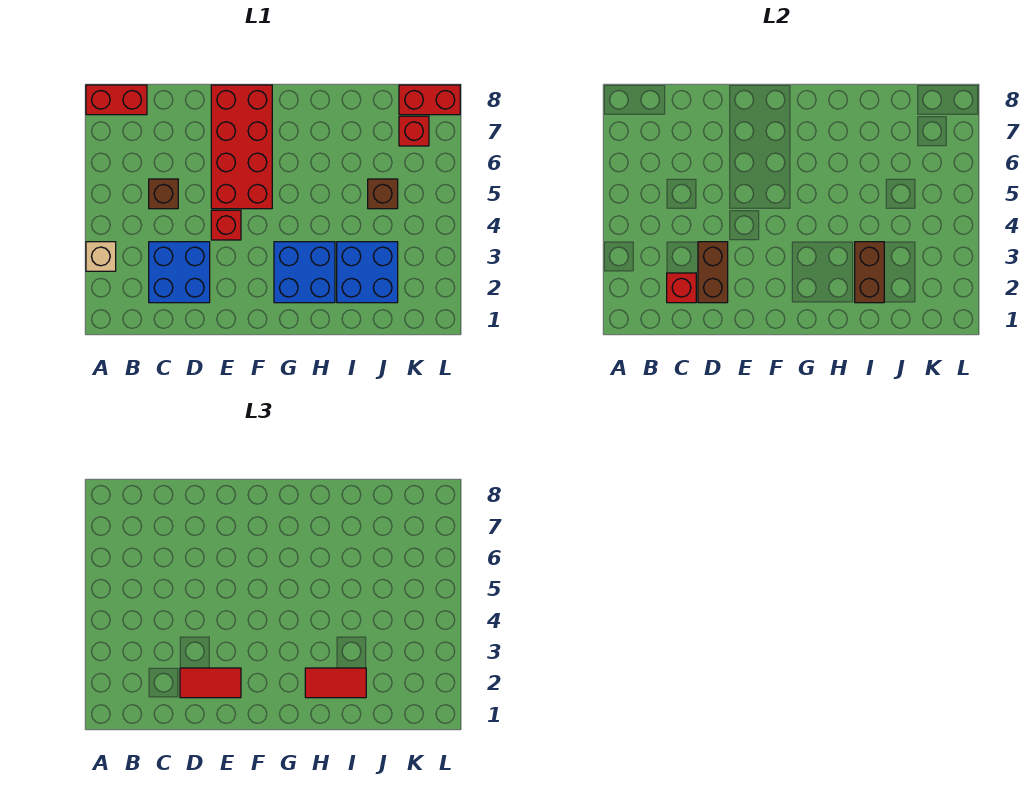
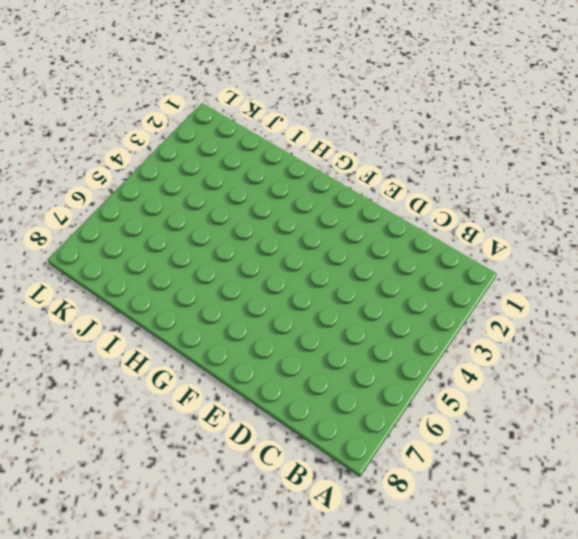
none -> tan brick A3 level 1
none -> red brick A8:B8 level 1
none -> blue brick C2:D3 level 1

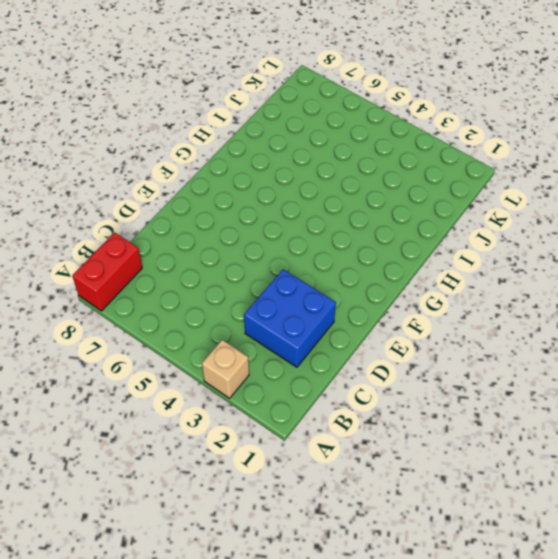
none -> brown brick C5 level 1
none -> red brick E4 level 1
none -> red brick E5:F8 level 1

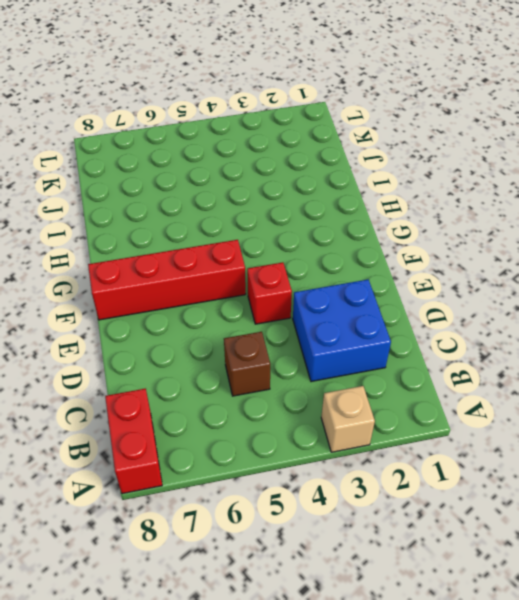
red brick F5:F8 level 1 -> red brick E5:F8 level 1
none -> blue brick G2:H3 level 1
none -> blue brick I2:J3 level 1
none -> brown brick J5 level 1

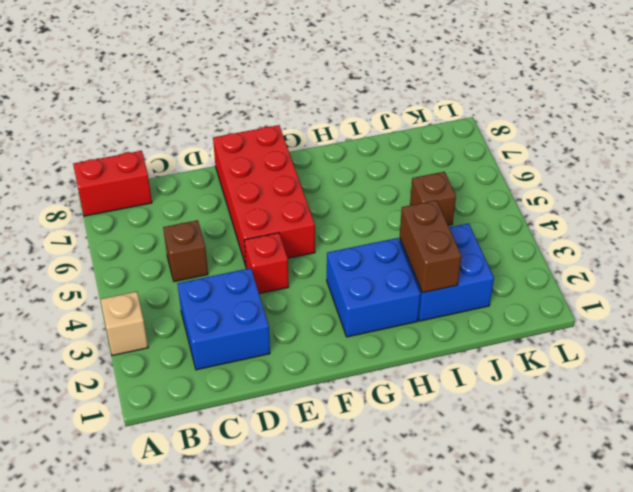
none -> red brick K7 level 1
none -> red brick K8:L8 level 1
none -> red brick C2 level 2

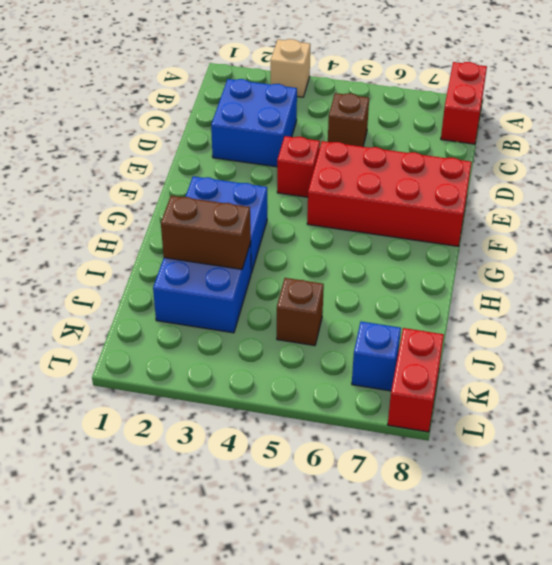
blue brick K7 level 1 -> red brick K7 level 1
none -> red brick C2 level 2
none -> brown brick D2:D3 level 2
none -> red tile D2:E2 level 3

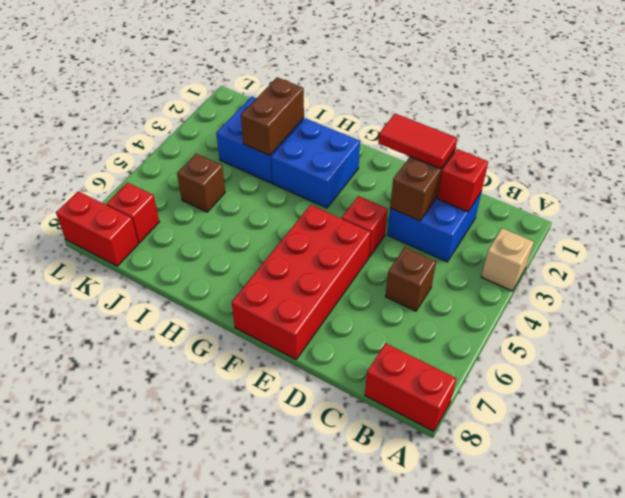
none -> red tile H2:I2 level 3

